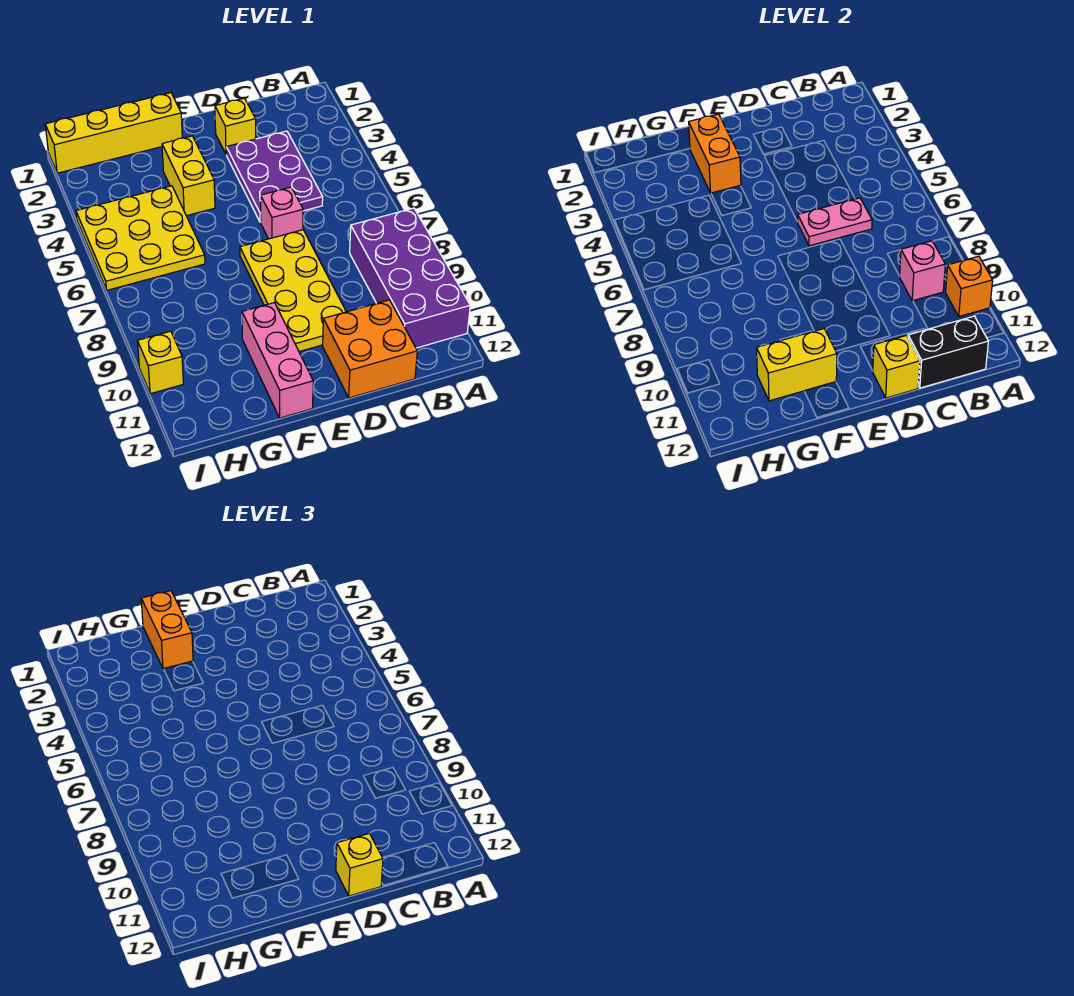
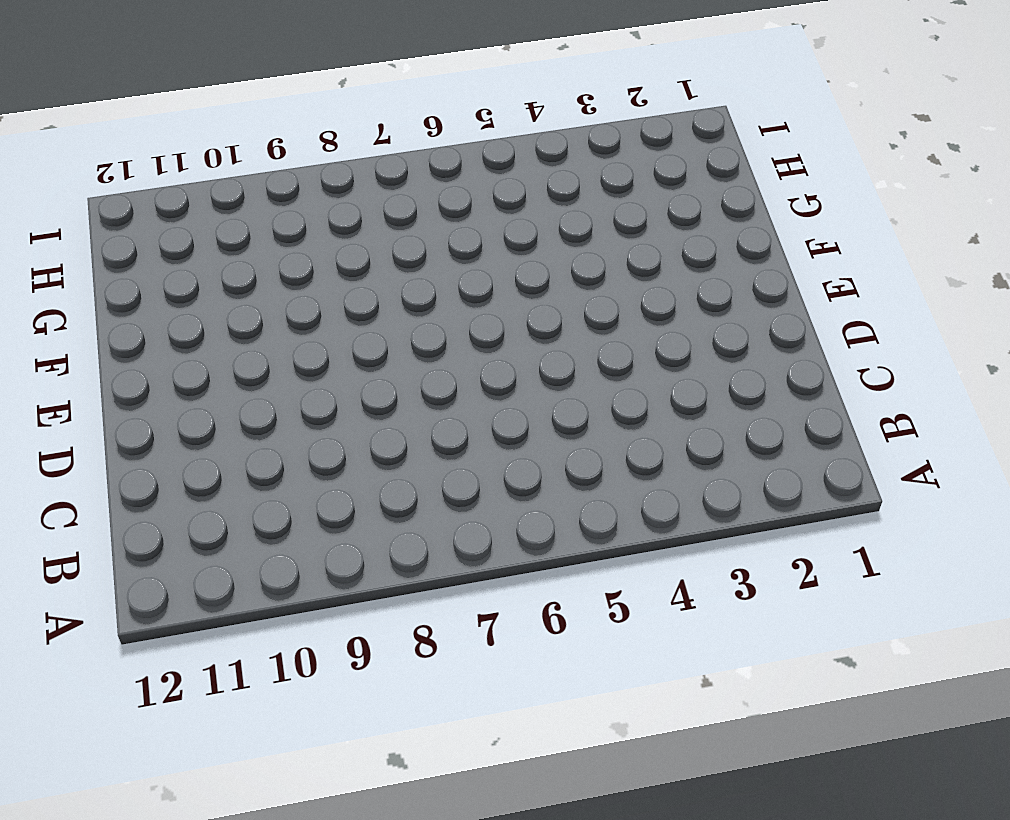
none -> purple brick A8:B11 level 1
none -> purple plate C3:D5 level 1
none -> orange brick C11:D12 level 1

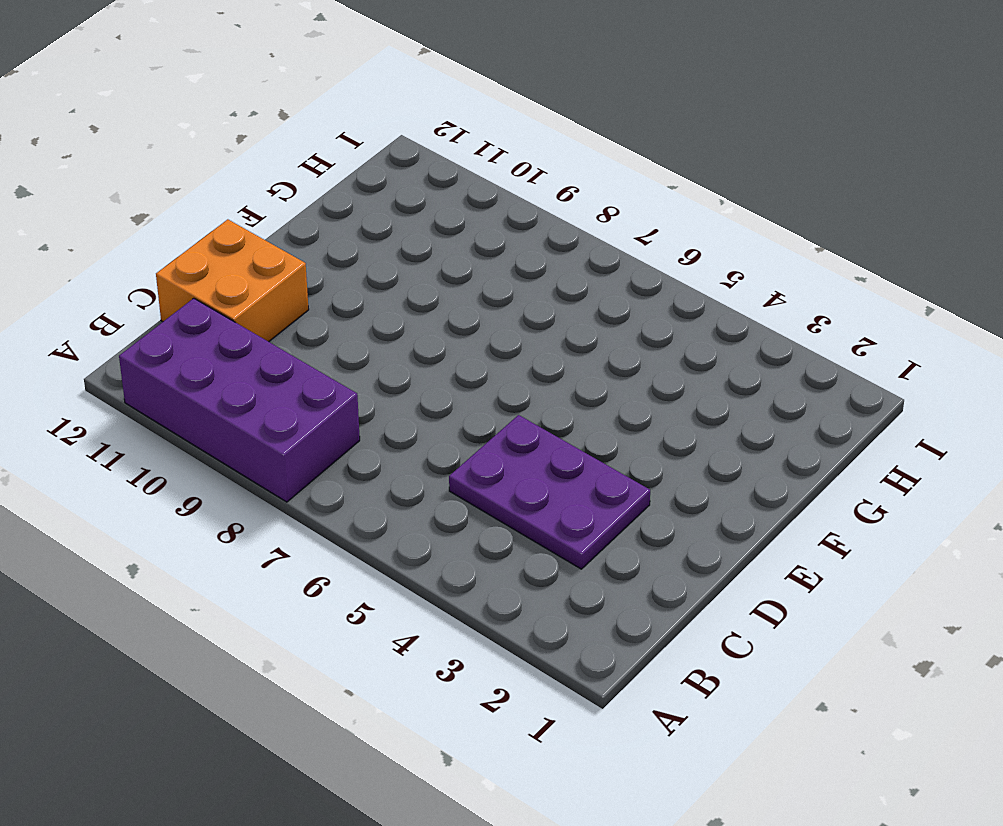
none -> yellow brick D2 level 1
none -> pink brick D6 level 1
none -> yellow plate D7:E10 level 1

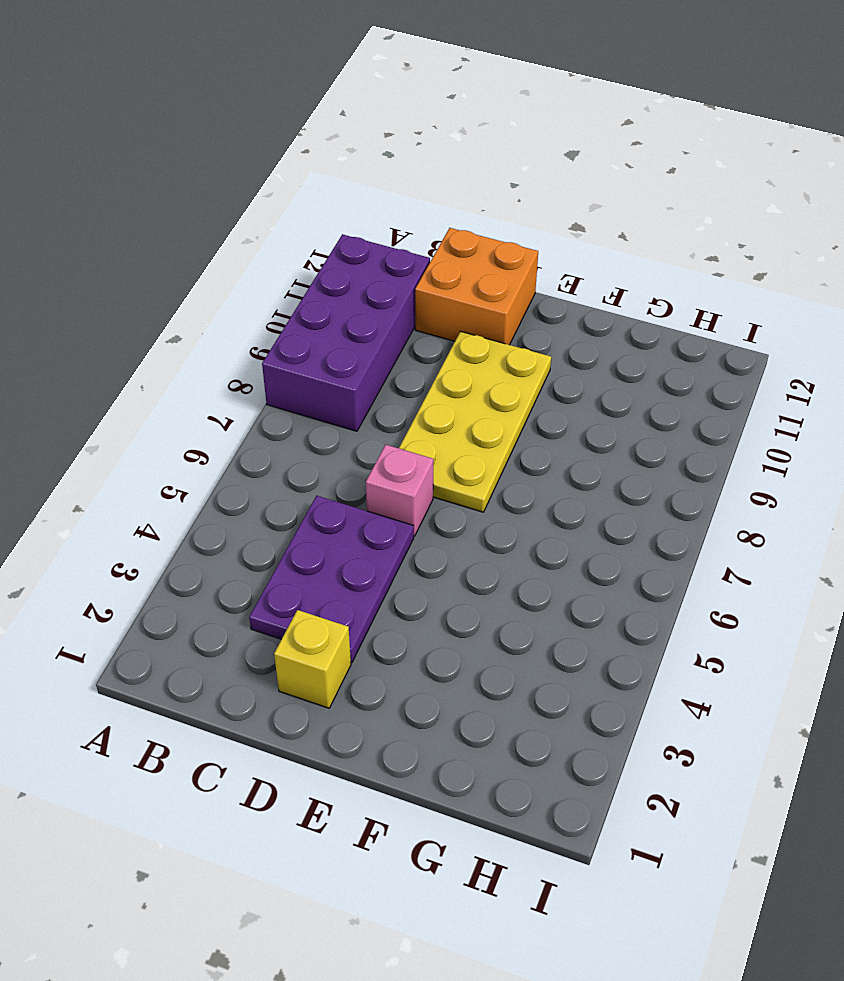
none -> yellow brick F1:I1 level 1
none -> yellow brick F3:F4 level 1
none -> pink brick F10:F12 level 1

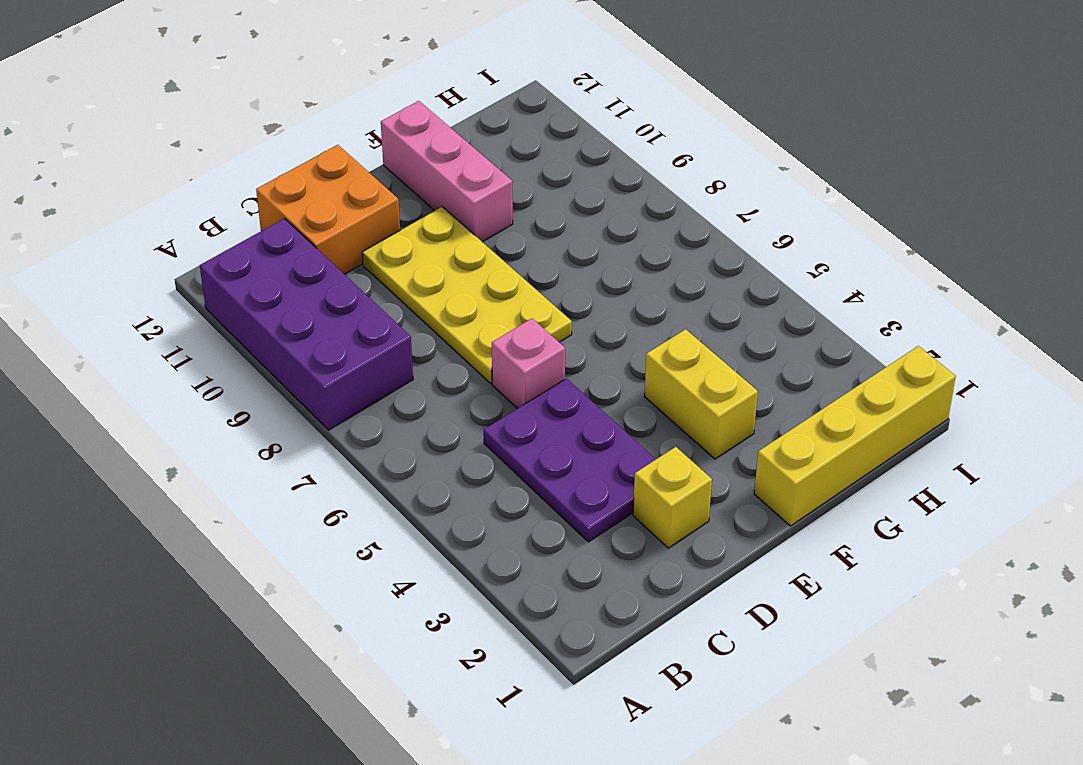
none -> yellow plate G4:I6 level 1
none -> yellow brick I10 level 1
none -> orange brick A10 level 2

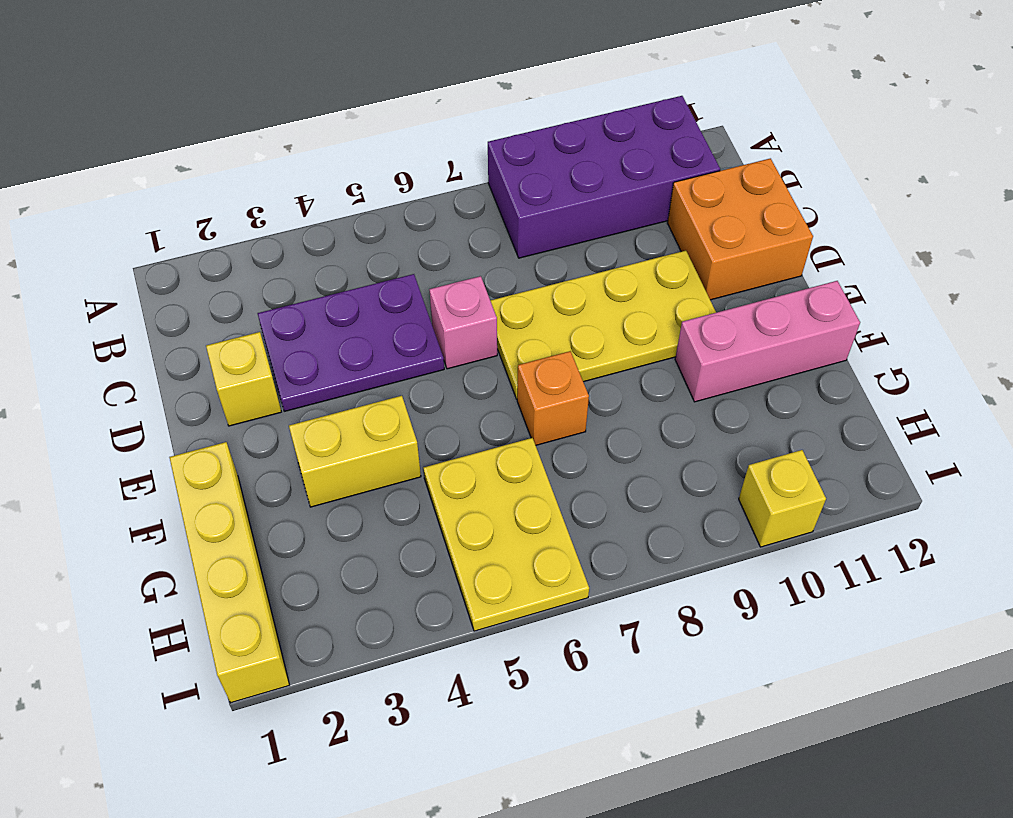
orange brick F7 level 1 -> orange brick A10 level 2
yellow plate G5:I6 level 1 -> yellow plate G4:I6 level 1
none -> pink brick B9 level 2
none -> black brick B12:C12 level 2
none -> pink plate C6:D6 level 2

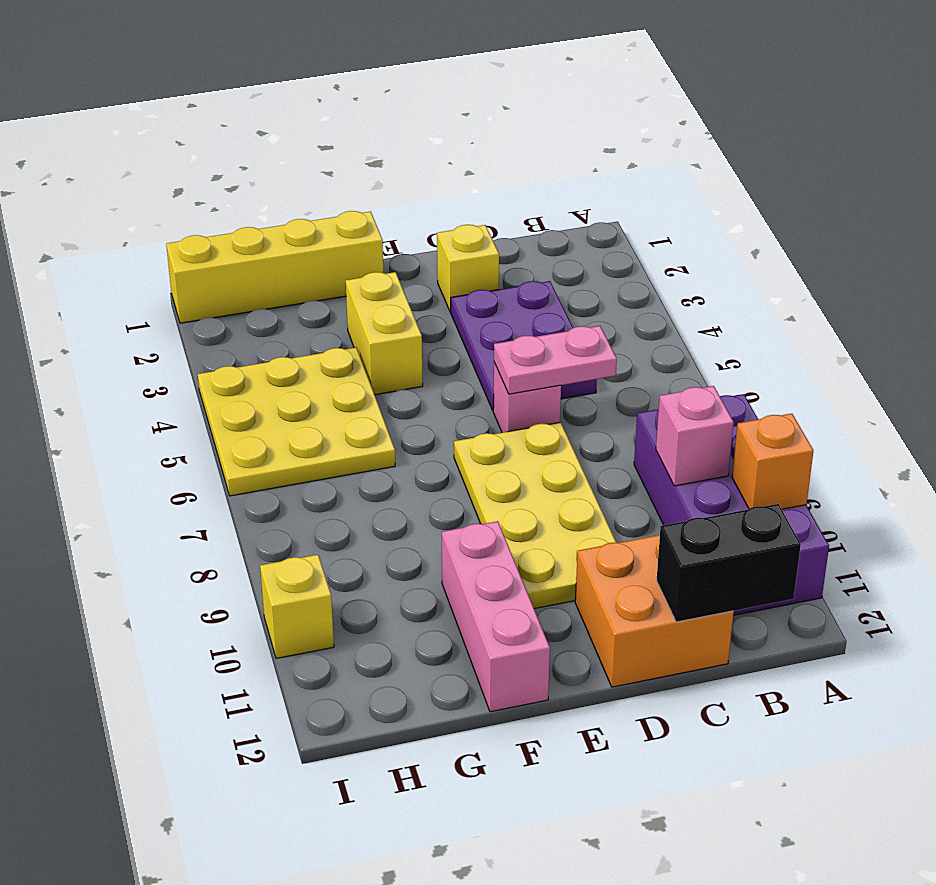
none -> yellow brick D12 level 2
none -> orange brick F2:F3 level 2
none -> yellow brick F11:G11 level 2

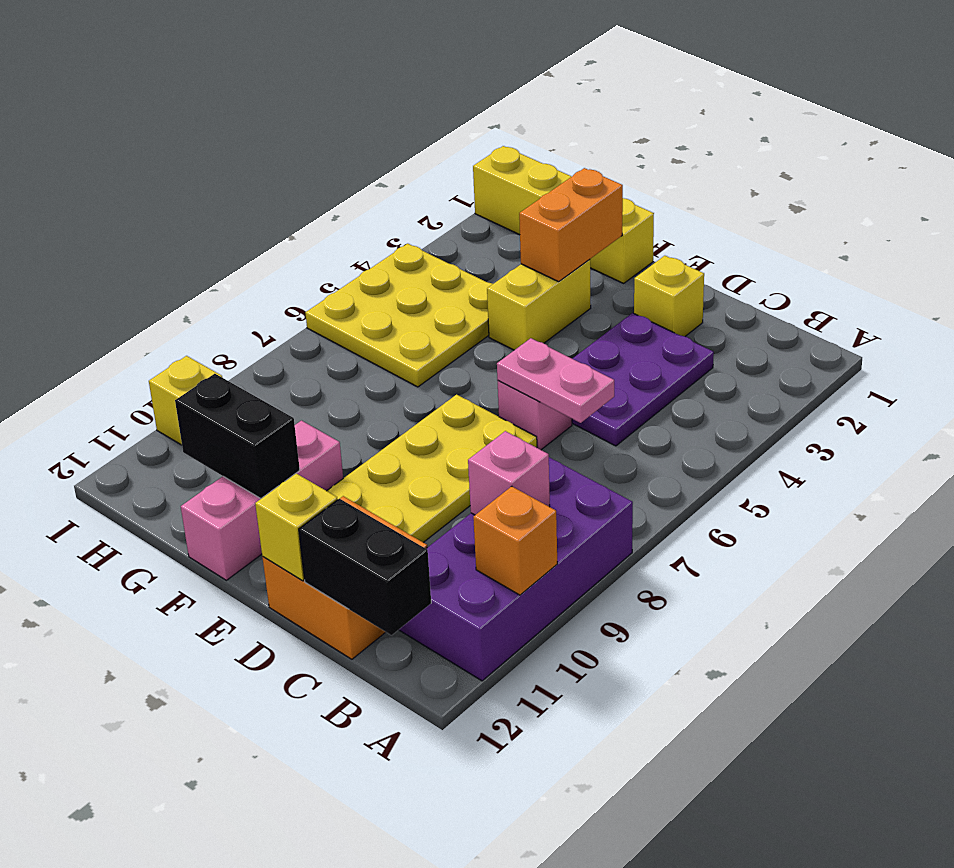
black brick F11:G11 level 2 -> yellow brick F11:G11 level 2
none -> yellow brick D12 level 3
none -> orange brick F1:F2 level 3

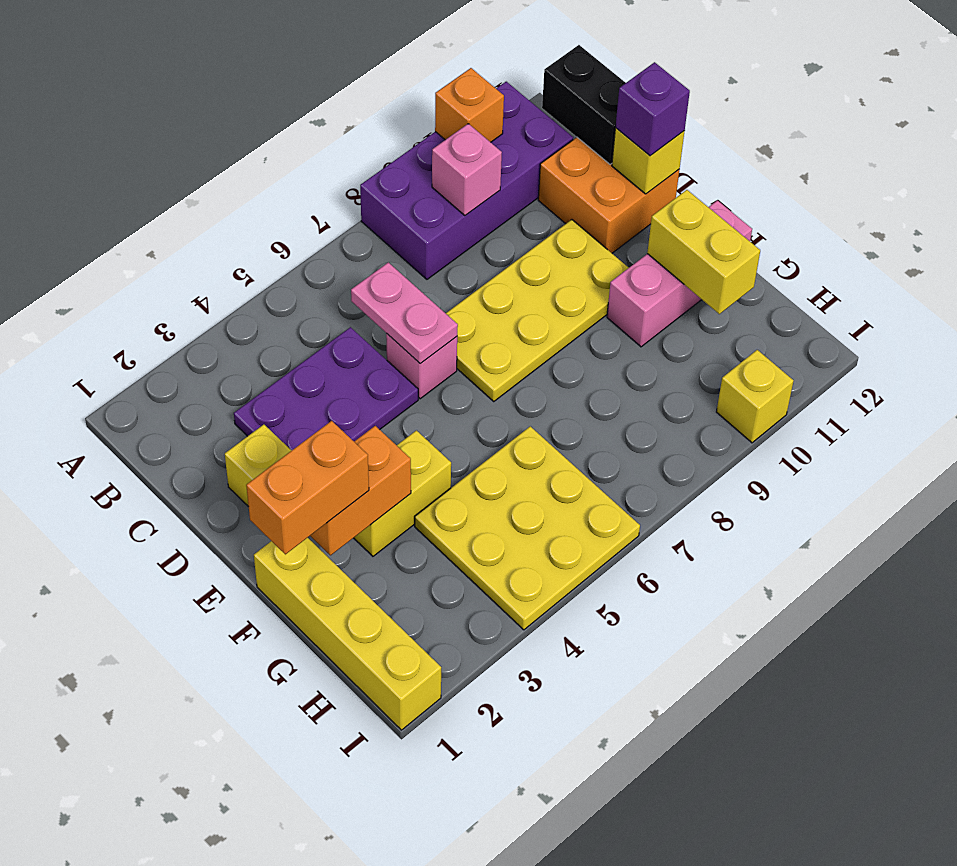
purple brick D12 level 3 -> yellow brick D12 level 3

